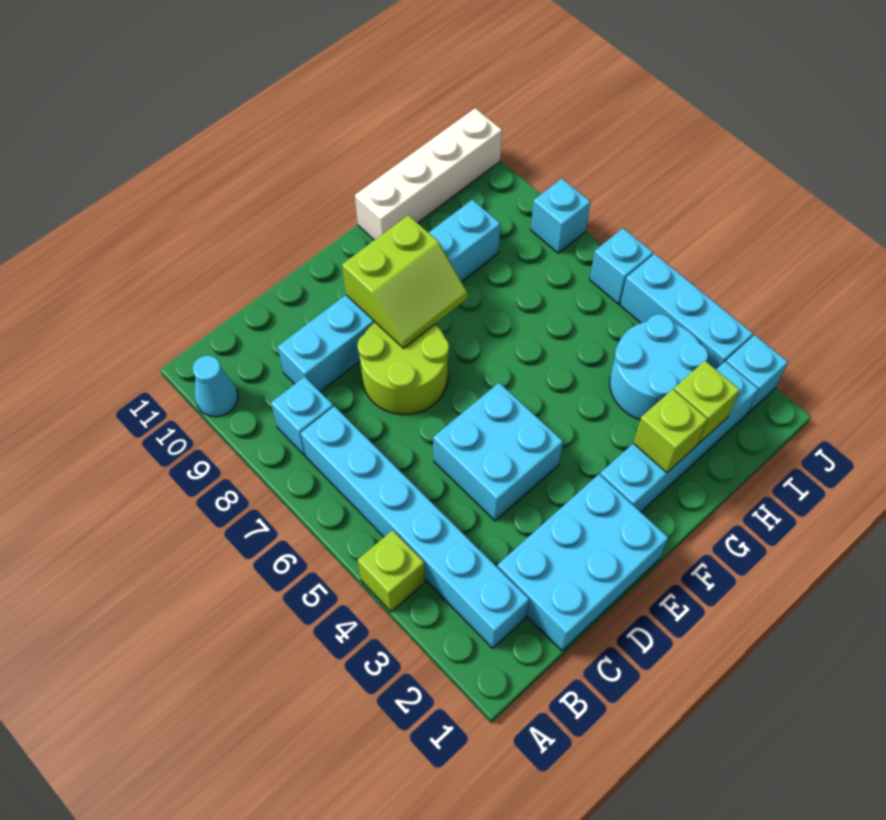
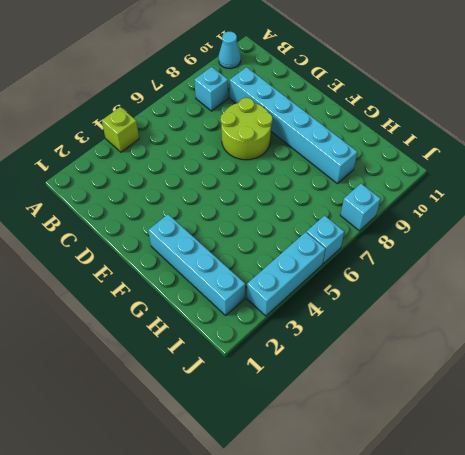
none -> cyan brick B2:B7 level 1
none -> cyan brick C1:E2 level 1
none -> cyan brick D4:E5 level 1

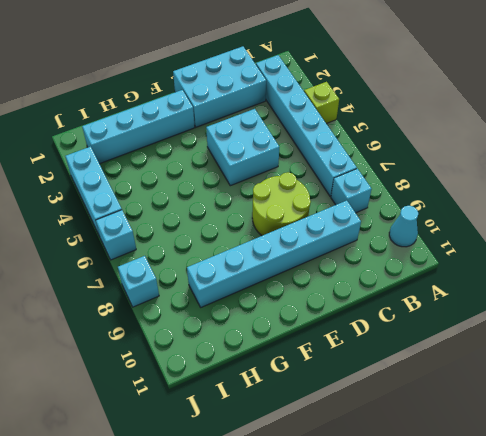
none -> white brick G11:J11 level 1
none -> cyan round brick H3:I4 level 1
none -> cyan brick J2 level 1

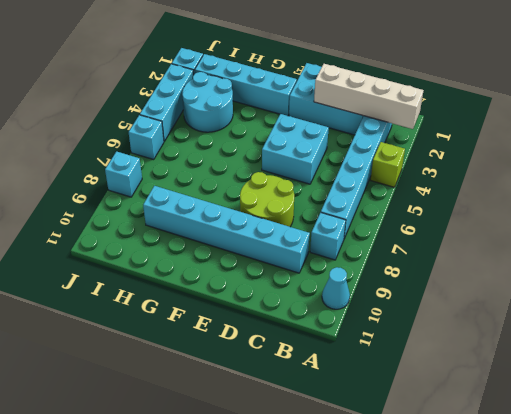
white brick A2:D2 level 2 -> white brick G11:J11 level 1
none -> lime slope E8:F9 level 2 top 9
none -> lime brick G2 level 2
none -> lime brick H2 level 2

